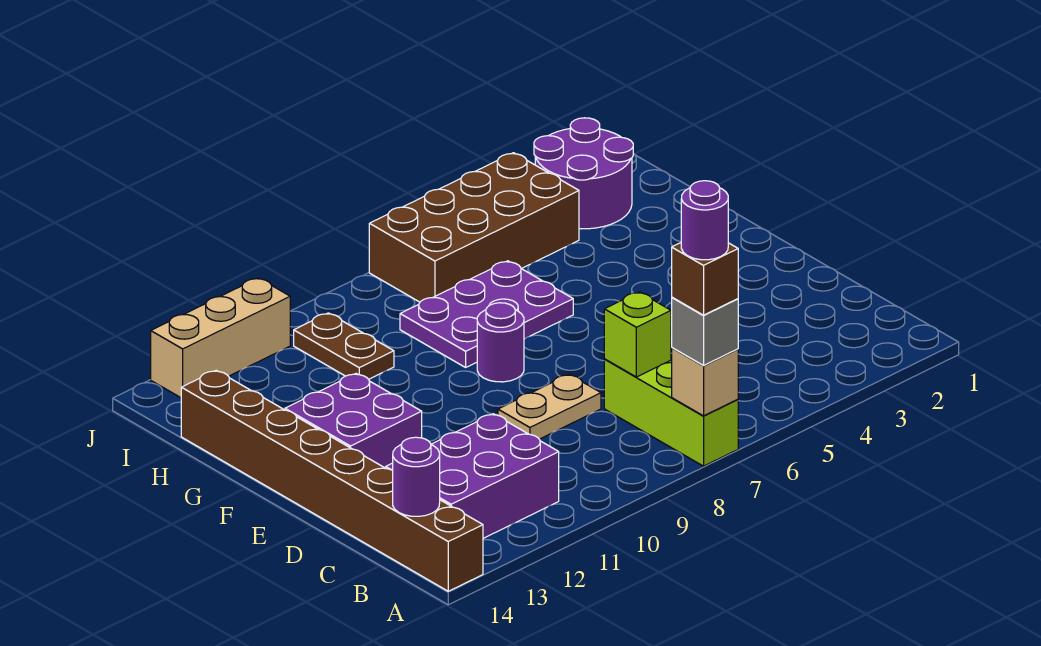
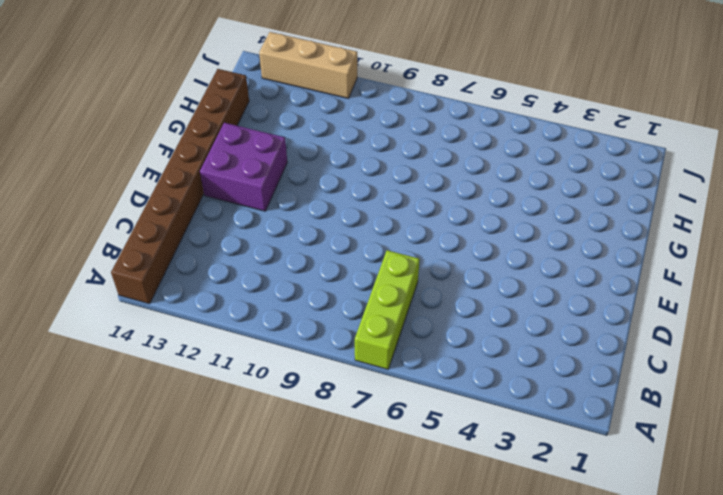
none -> purple brick B11:C13 level 1
none -> tan plate D8:D9 level 1
none -> purple round brick F8 level 1

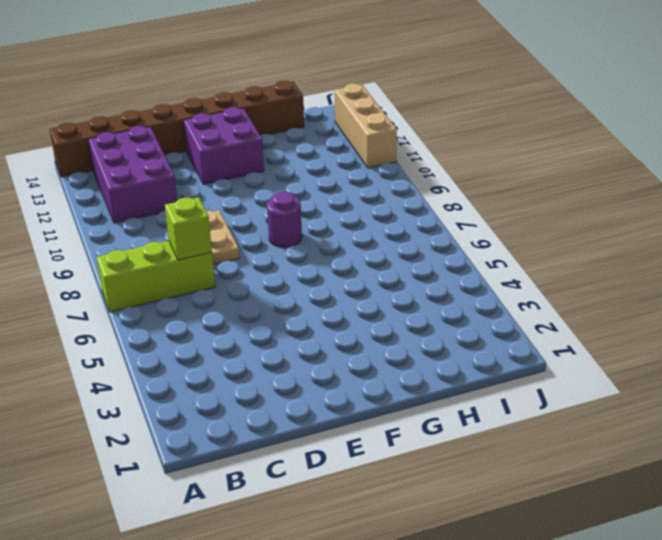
none -> purple plate G6:H8 level 1
none -> brown plate H10:I10 level 1
none -> purple round brick I2:J3 level 1

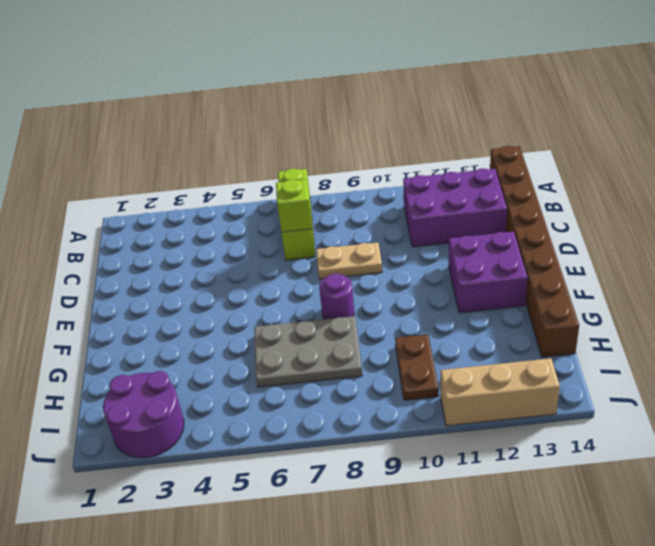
grey plate G6:H8 level 1 -> purple plate G6:H8 level 1
none -> brown brick I4:J7 level 1
none -> tan brick A7 level 2
none -> purple round brick B14 level 2

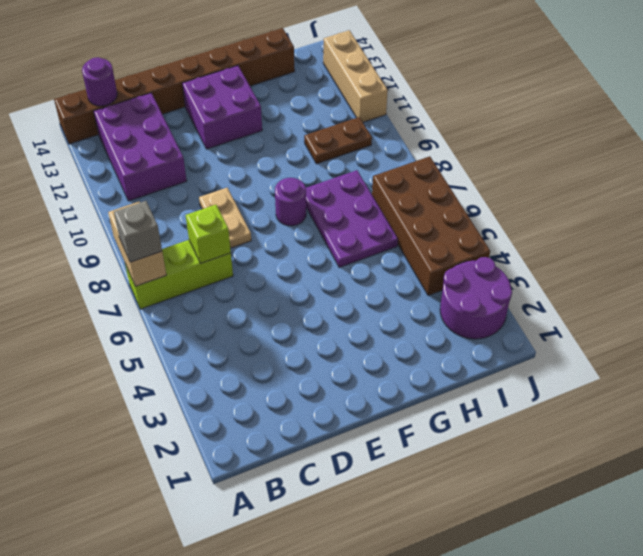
tan brick A7:A8 level 2 -> tan brick A7 level 2
none -> brown brick A7 level 4
none -> purple round brick A7 level 5

